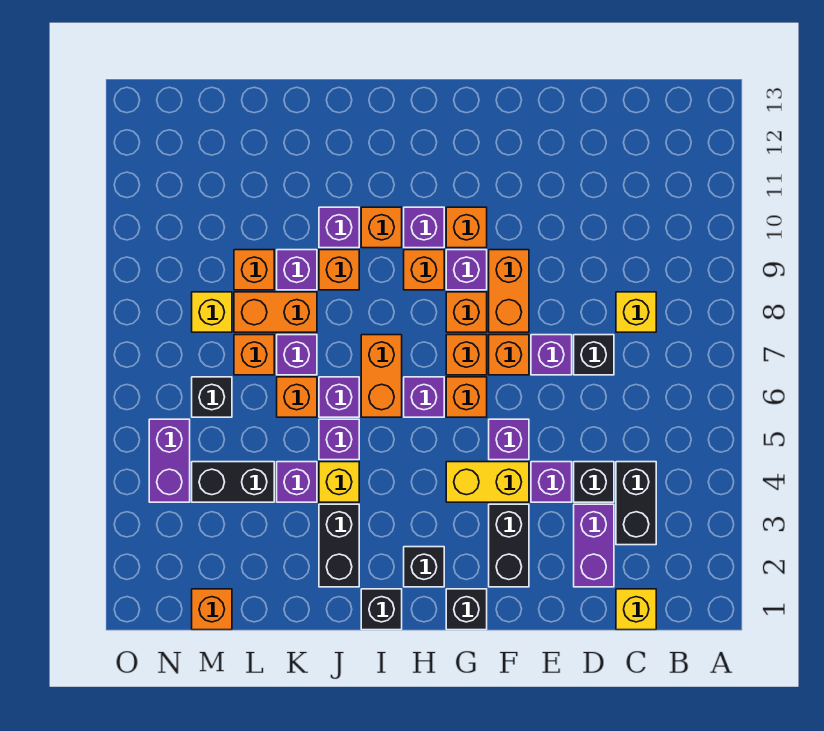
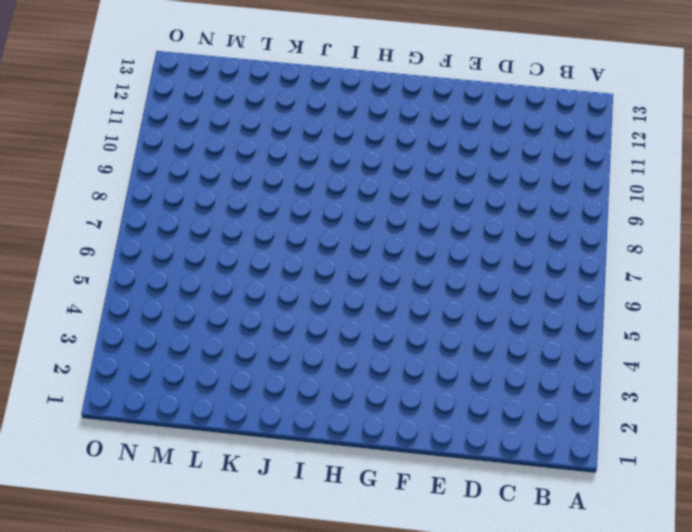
none -> yellow brick C1 level 1
none -> black brick C3:C4 level 1
none -> yellow brick C8 level 1
none -> purple brick D2:D3 level 1

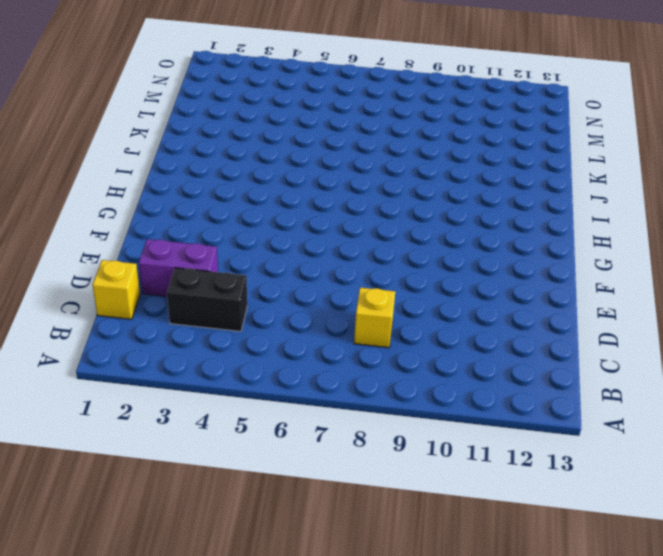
none -> black brick D4 level 1
none -> black brick D7 level 1
none -> purple brick E4 level 1
none -> purple brick E7 level 1

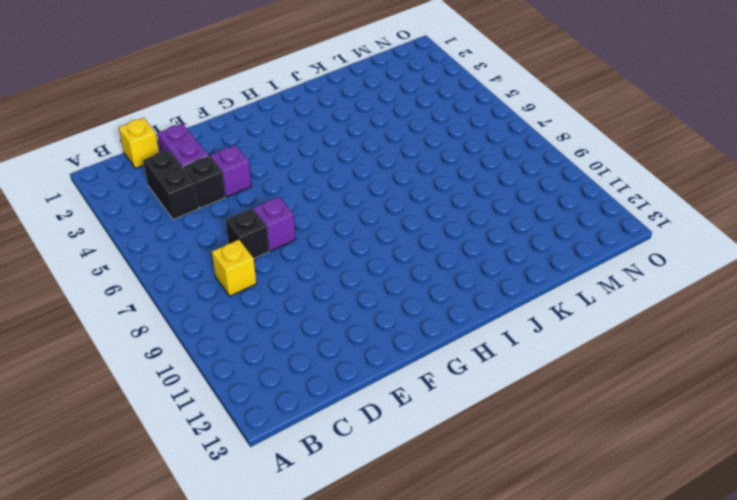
none -> black brick F2:F3 level 1
none -> yellow brick F4:G4 level 1
none -> purple brick F5 level 1
none -> orange brick F7 level 1

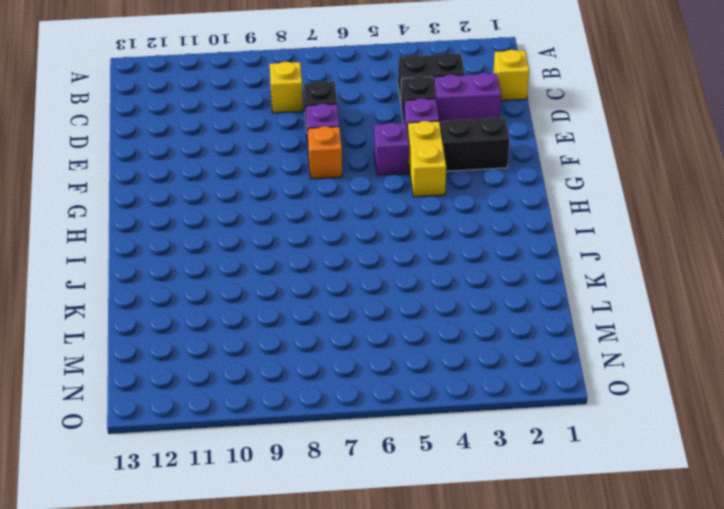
none -> orange brick F8:F9 level 1
none -> black brick G1 level 1
none -> orange brick G6 level 1
none -> orange brick G7 level 1

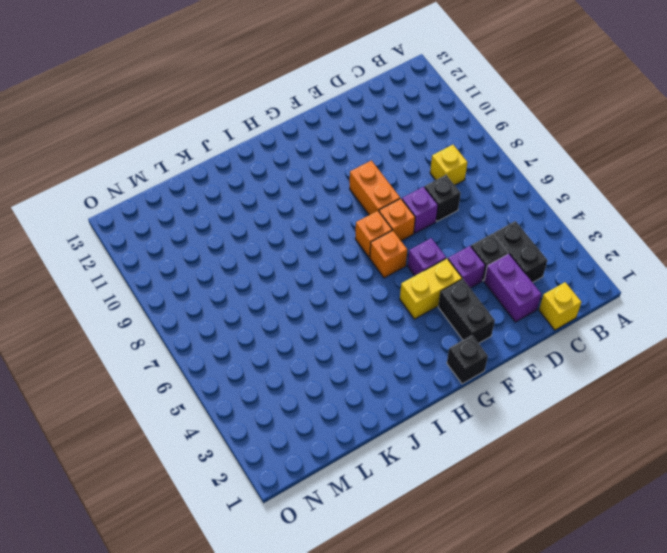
none -> orange brick G8 level 1
none -> purple brick G9 level 1
none -> orange brick G10 level 1
none -> black brick H2 level 1

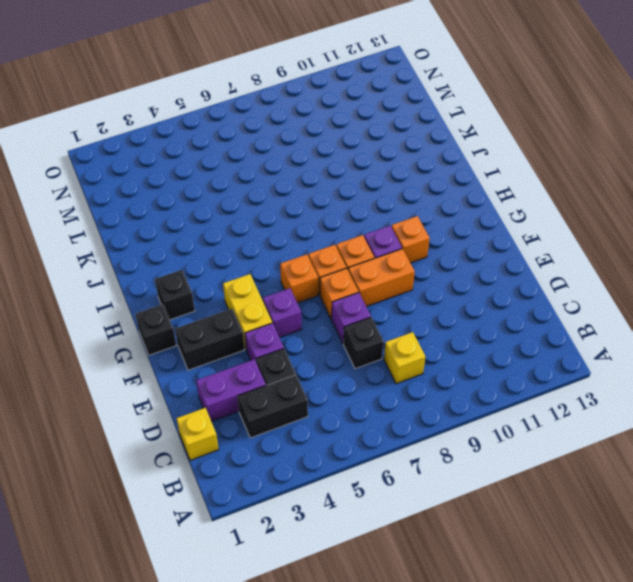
none -> purple brick H6 level 1
none -> orange brick H9 level 1
none -> purple brick H10 level 1
none -> black brick I1 level 1

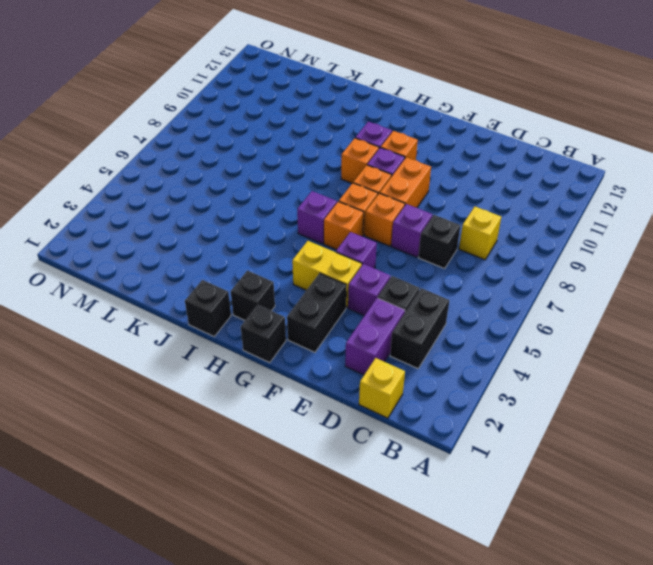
none -> orange brick I6:I7 level 1
none -> orange brick I10 level 1
none -> black brick J2:J3 level 1
none -> yellow brick J4 level 1

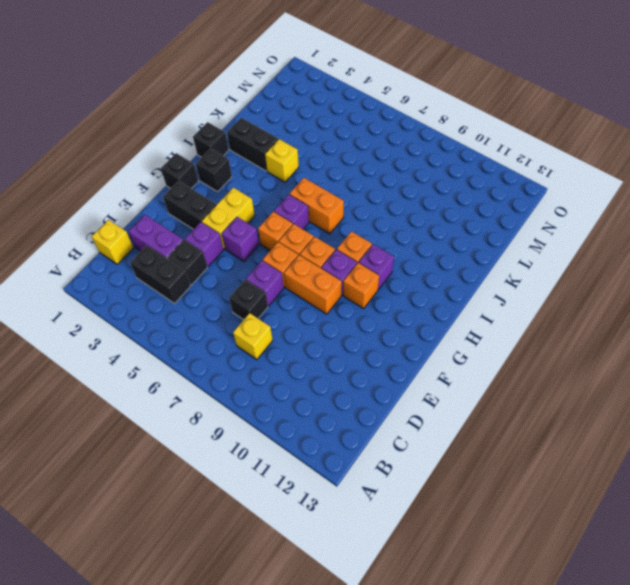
none -> orange brick I10 level 1
none -> purple brick J5 level 1
none -> purple brick J6 level 1
none -> orange brick J9 level 1

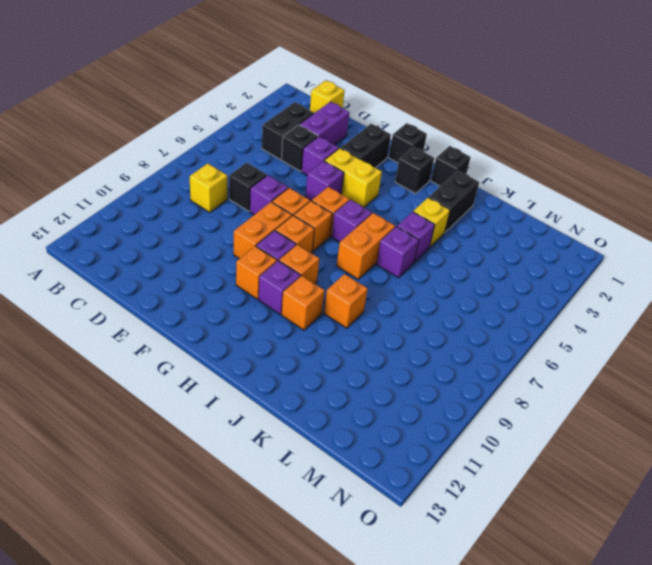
none -> purple brick J10 level 1
none -> purple brick K4 level 1
none -> orange brick K6 level 1
none -> purple brick K7 level 1

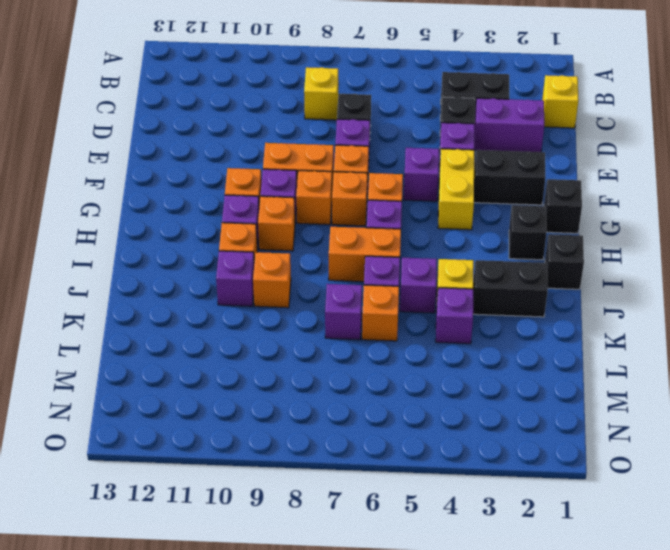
none -> orange brick K8:L8 level 1
none -> purple brick K9 level 1
none -> black brick L4:M4 level 1
none -> orange brick L7 level 1

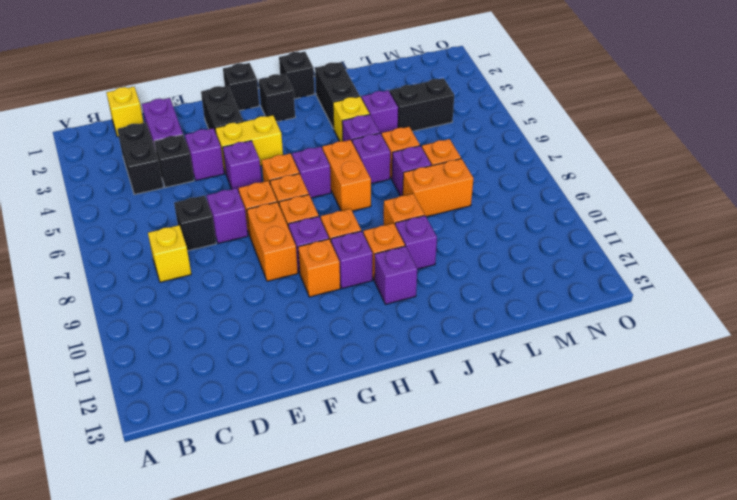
purple brick I11 level 1 -> purple brick K9 level 1
none -> orange brick L9 level 1
none -> orange brick M1 level 1
none -> black brick M6 level 1
none -> yellow brick M8 level 1

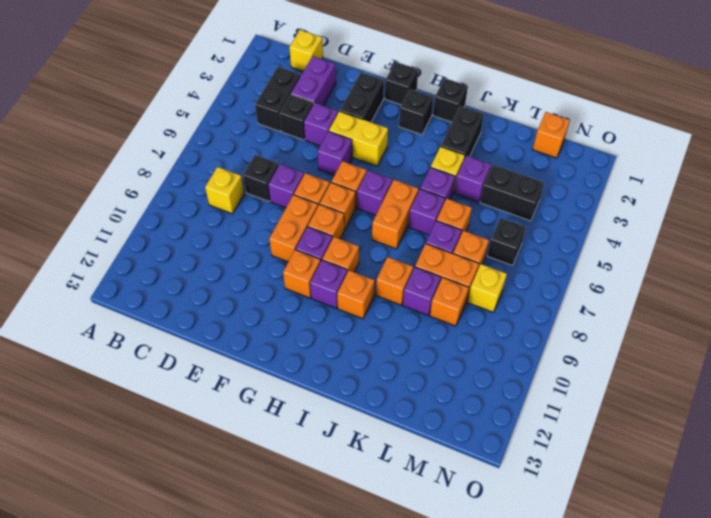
none -> purple brick J10 level 1
none -> purple brick N4:N5 level 1

